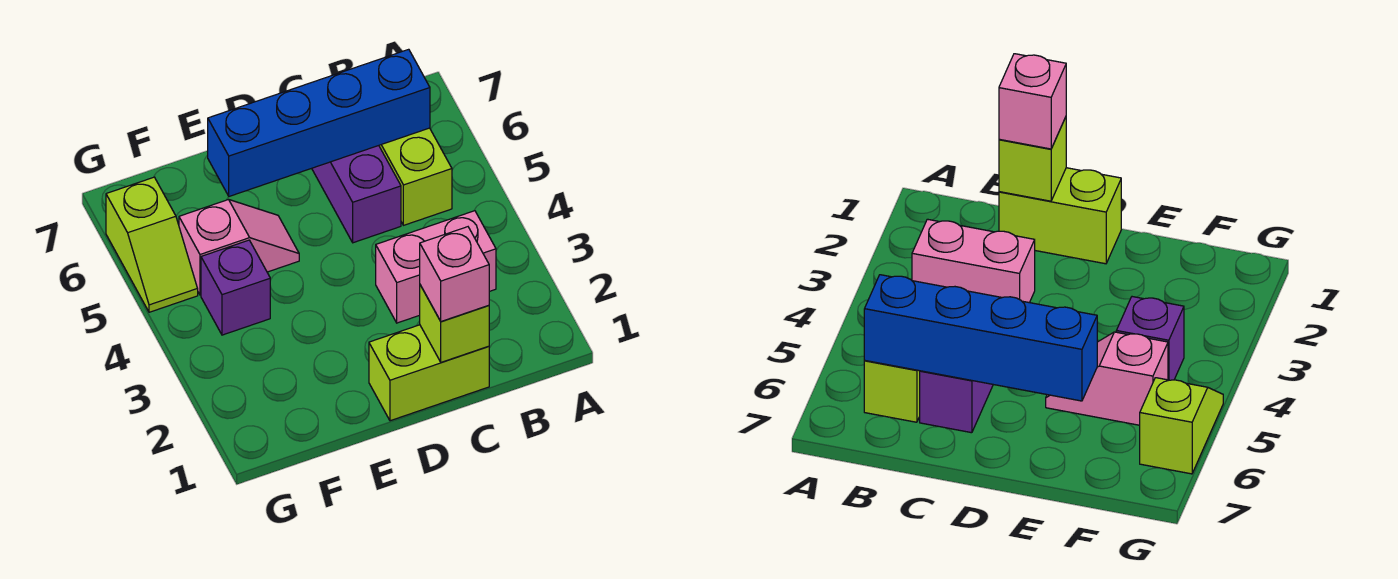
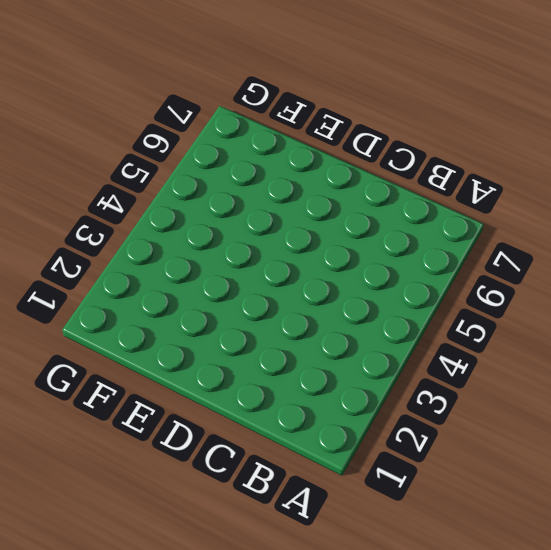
none -> pink brick B3:C3 level 1
none -> lime brick B5:B6 level 1

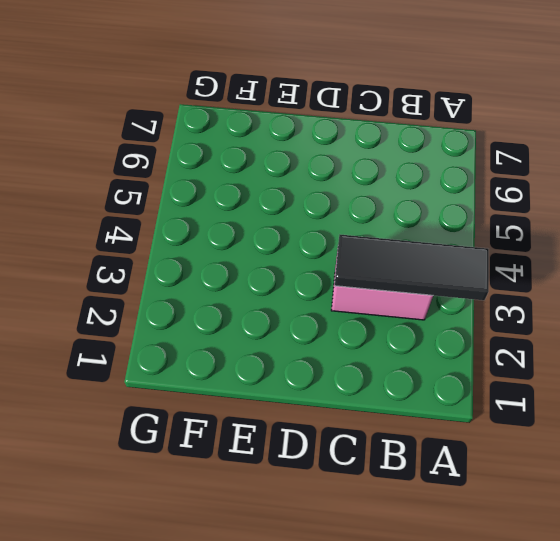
black tile A3:C3 level 2 -> none
none -> lime brick B5:B6 level 1
none -> lime brick C1:D1 level 1

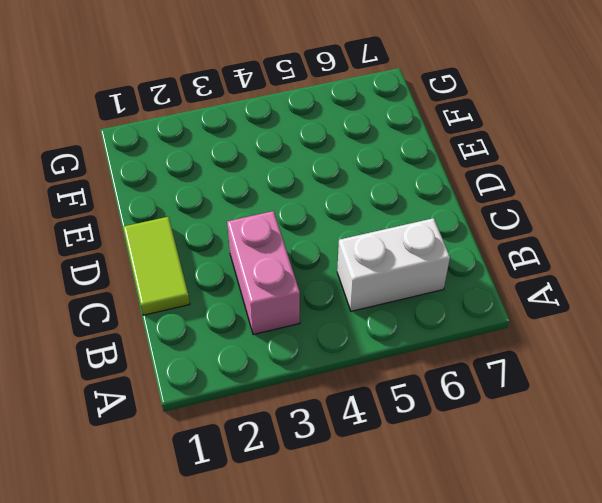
white brick B5:B6 level 1 -> lime brick B5:B6 level 1
lime tile C1:D1 level 1 -> lime brick C1:D1 level 1
none -> purple brick C5:C6 level 1
none -> pink slope E5:F5 level 1 top F

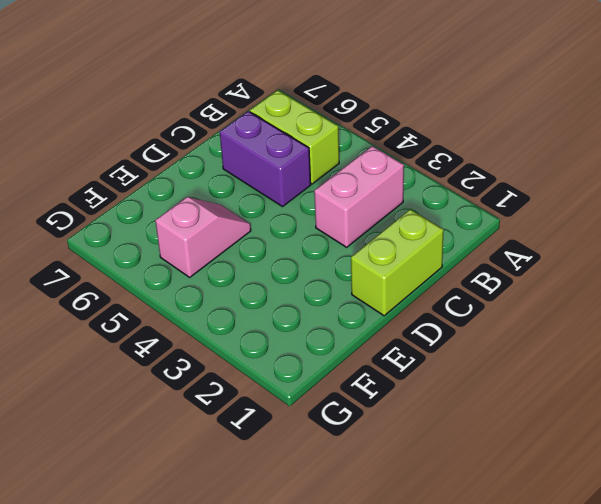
none -> purple brick F4 level 1
none -> lime slope G5:G6 level 1 top 6

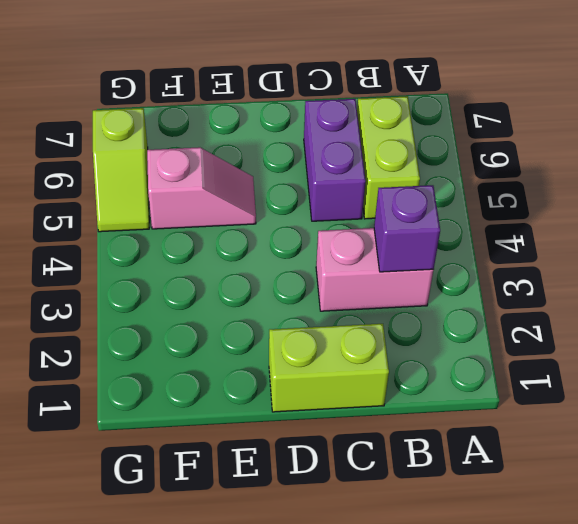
purple brick B3 level 2 -> purple brick F4 level 1
none -> blue brick B6:E6 level 2
none -> lime brick C1 level 2

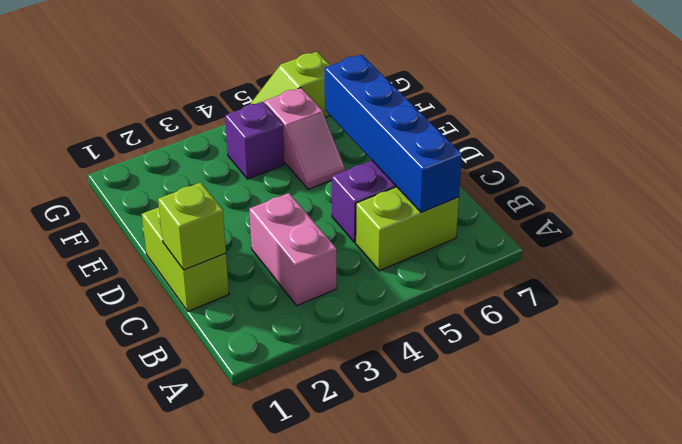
none -> pink brick C1 level 3

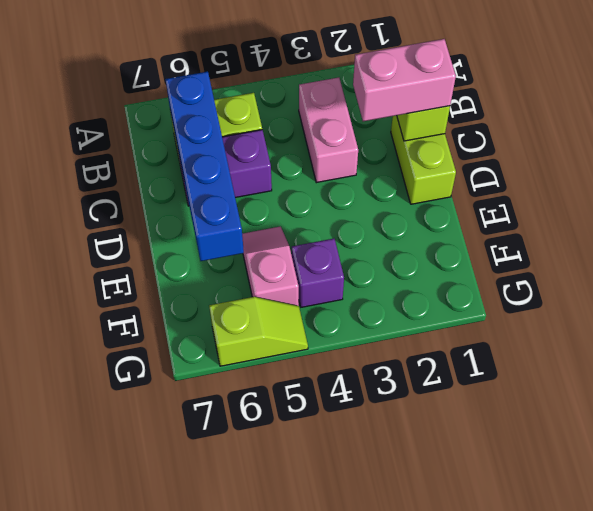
pink brick C1:C2 level 3 -> pink brick C1 level 3

